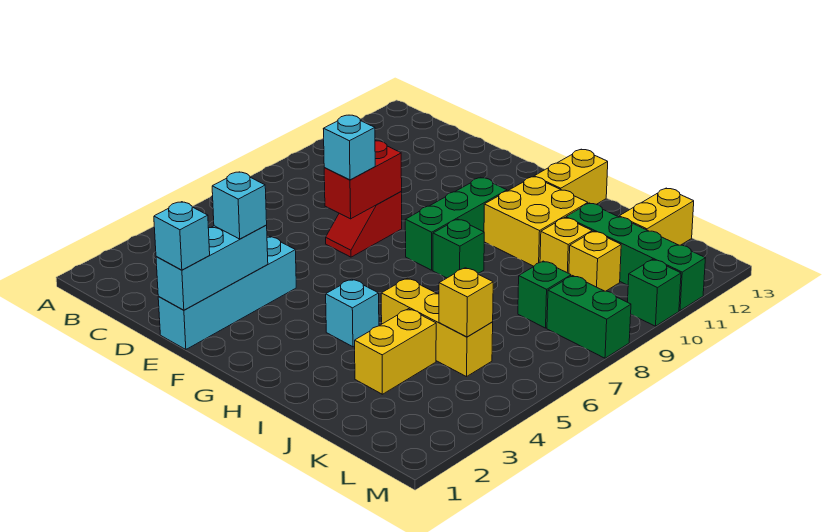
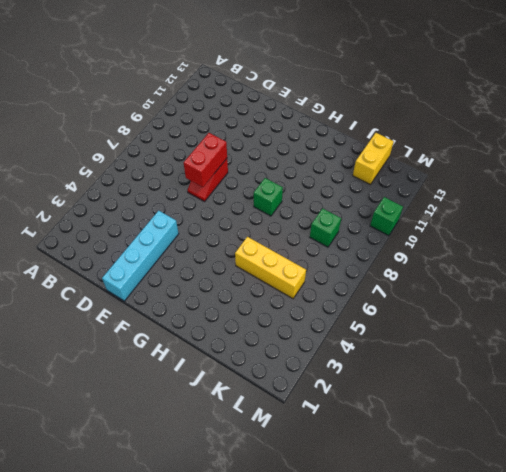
none -> green brick G8:G10 level 1
none -> cyan brick H4 level 1
none -> yellow brick H10:I11 level 1

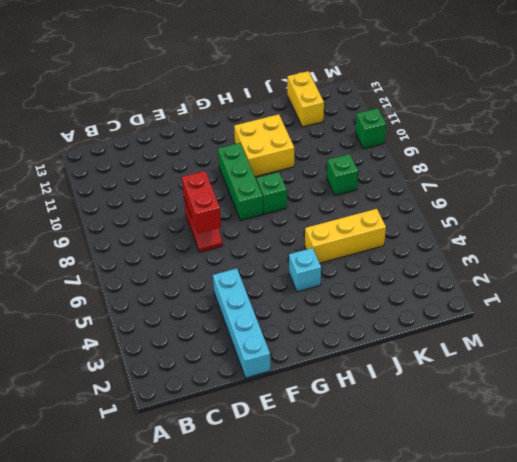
none -> yellow brick H12:H13 level 1
none -> yellow brick J3:J4 level 1
none -> yellow brick J10 level 1

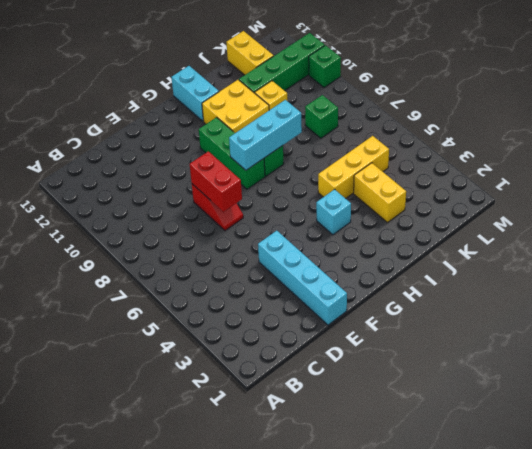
cyan brick G8:I8 level 2 -> cyan brick E1:E3 level 2
cyan brick H12:H13 level 1 -> yellow brick H12:H13 level 1
none -> yellow brick K10 level 1
none -> green brick L8:M8 level 1
none -> yellow brick K5 level 2

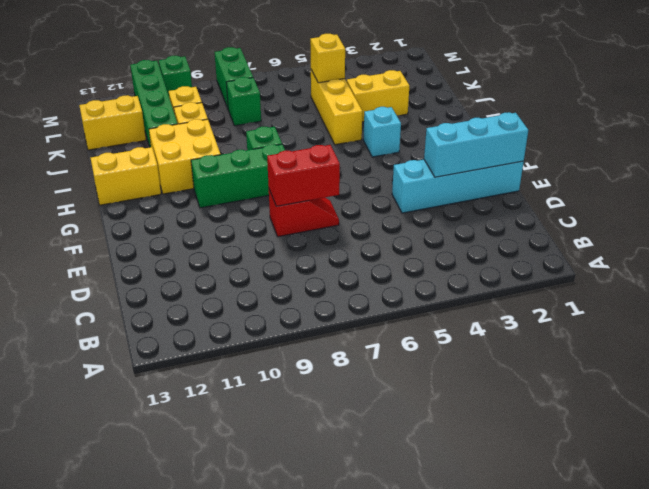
none -> cyan brick E1 level 3
none -> cyan brick E3 level 3
none -> cyan brick E7 level 3

